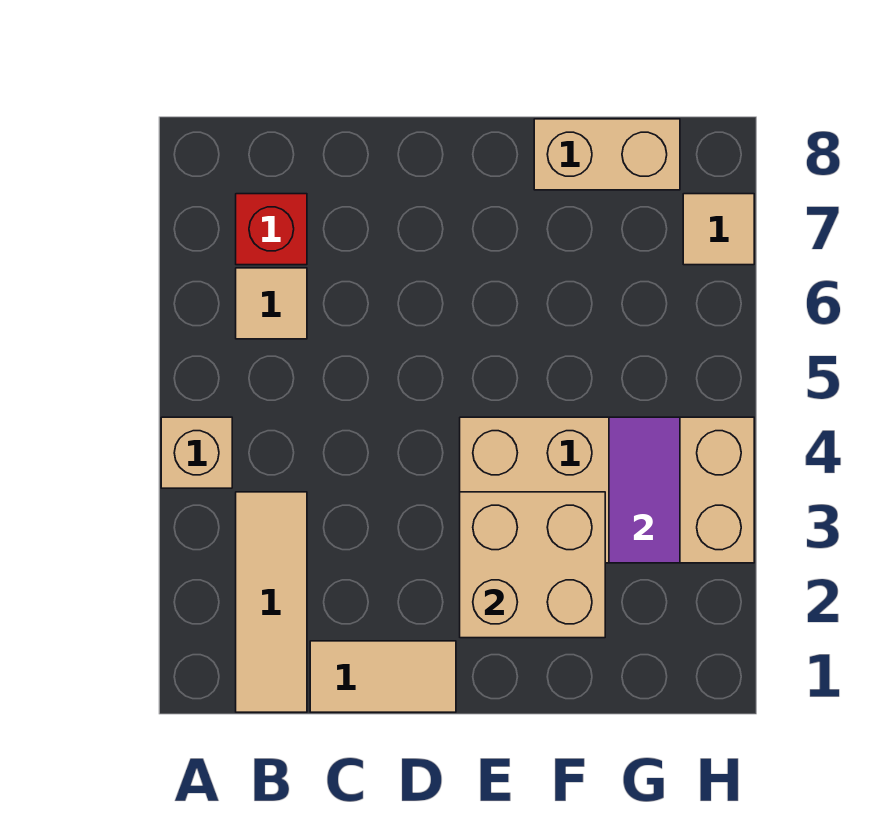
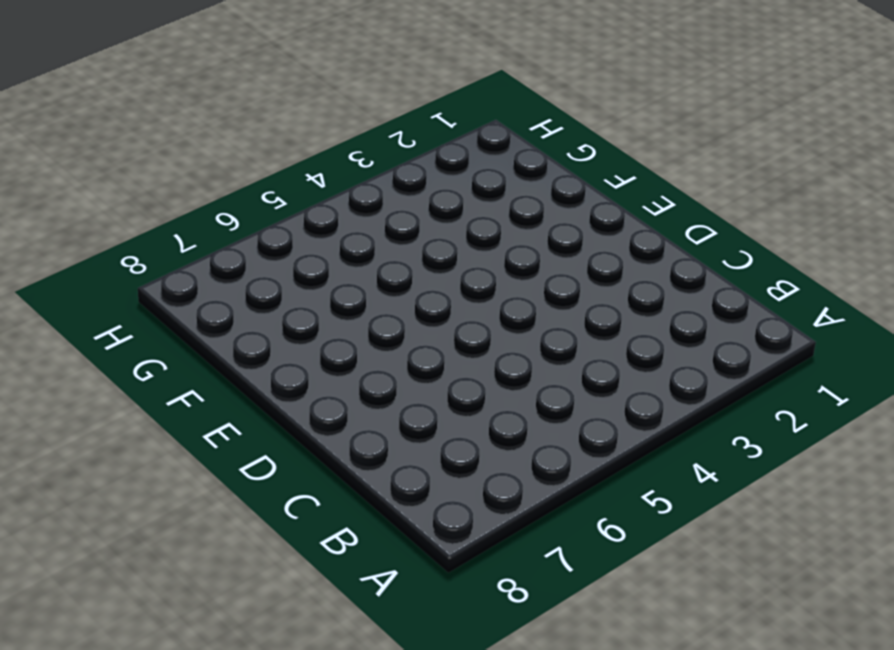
none -> tan brick A4 level 1
none -> tan tile B1:B3 level 1

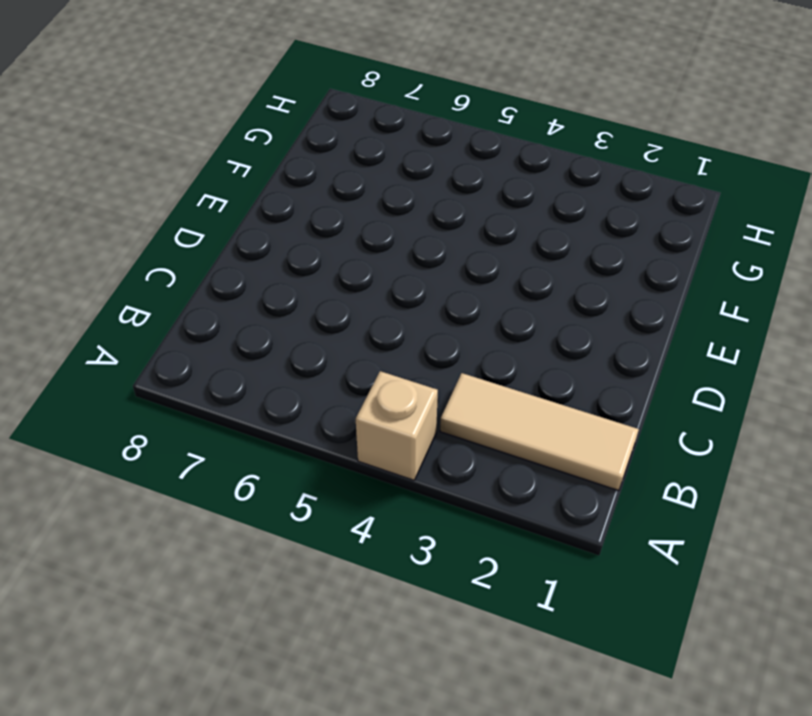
none -> tan tile B6 level 1
none -> red brick B7 level 1

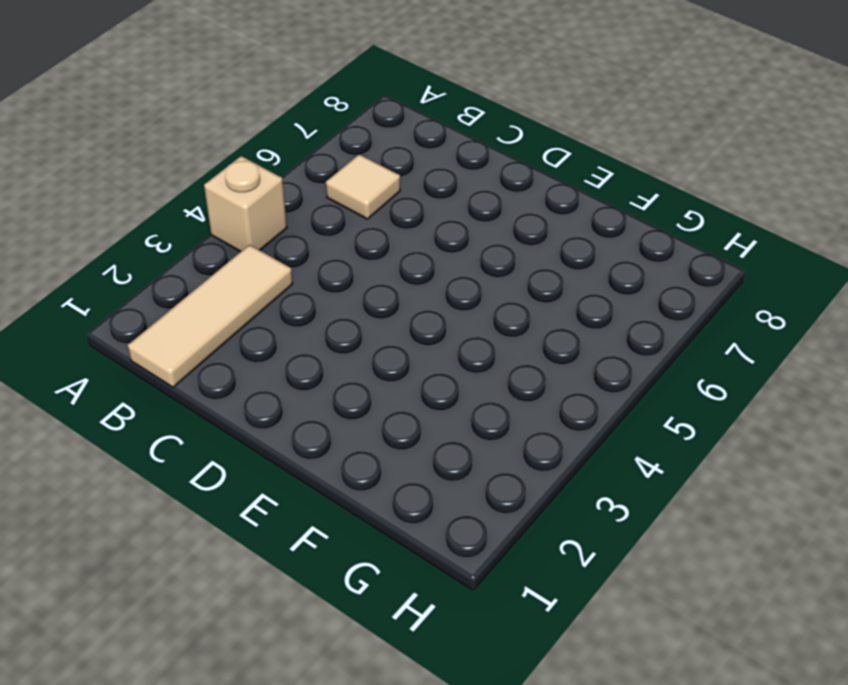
none -> red brick B7 level 1
none -> tan tile C1:D1 level 1

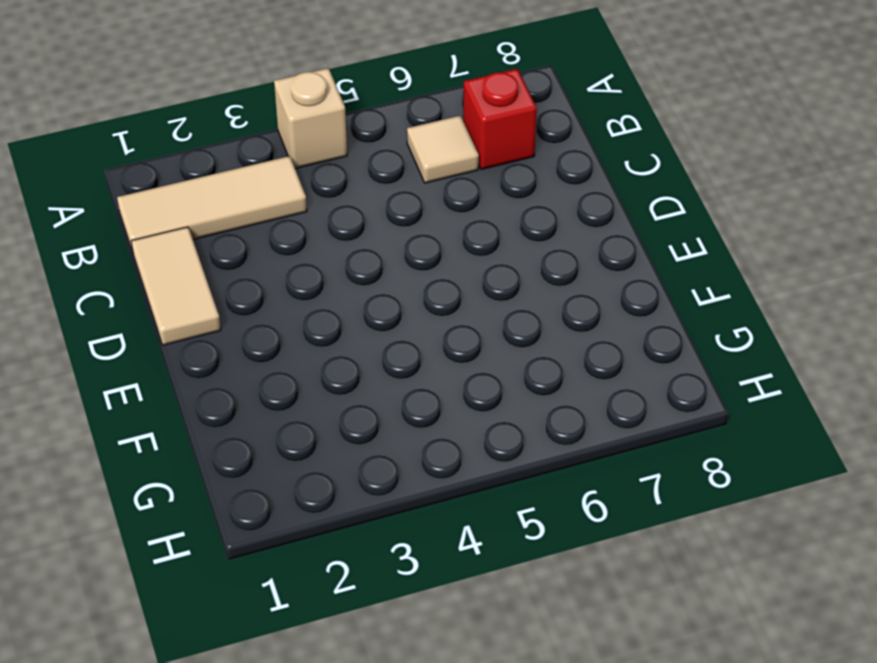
none -> tan brick E3:H4 level 1
none -> tan brick F8:G8 level 1

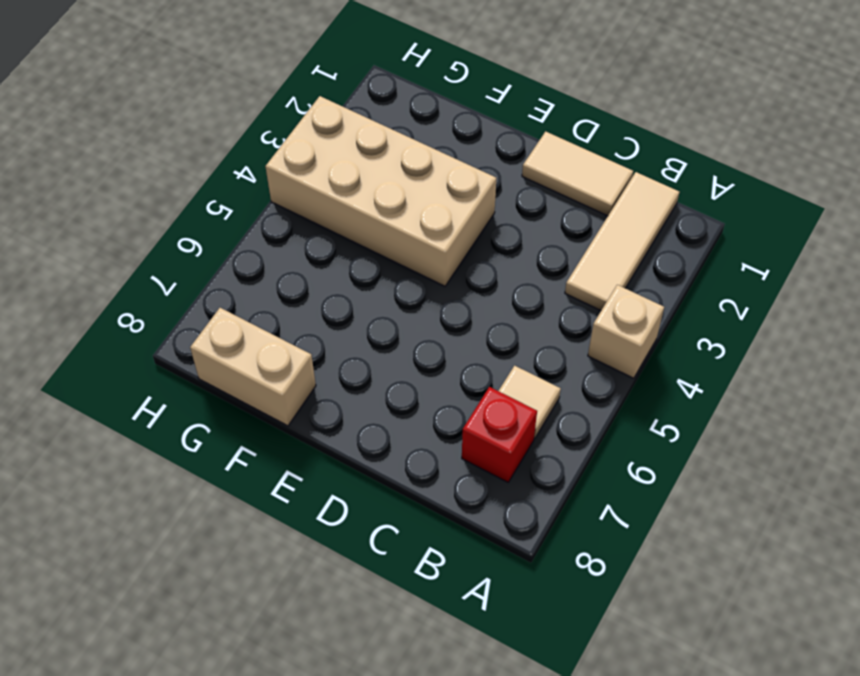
none -> tan tile H7 level 1
none -> tan brick E2:F3 level 2

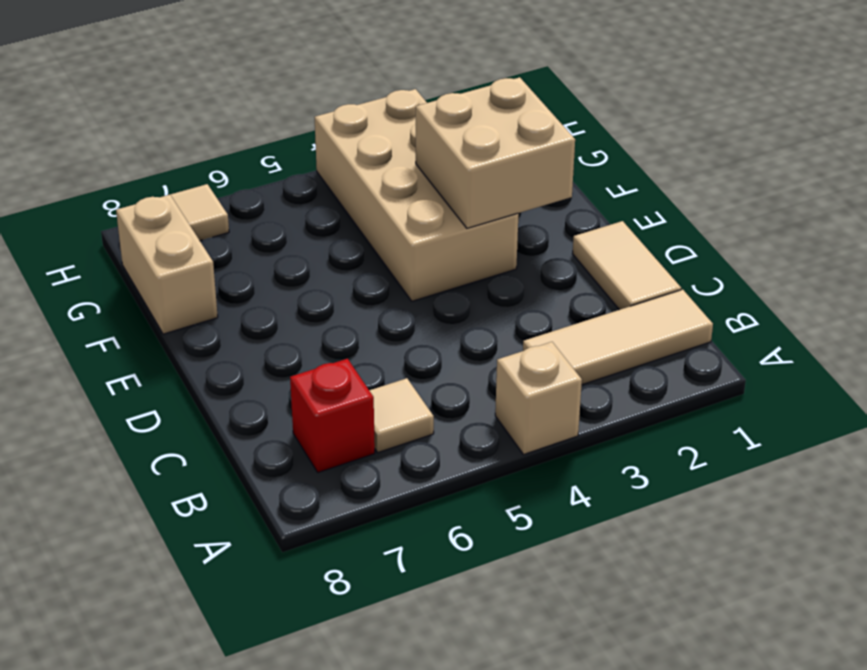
none -> purple tile G3:G4 level 2

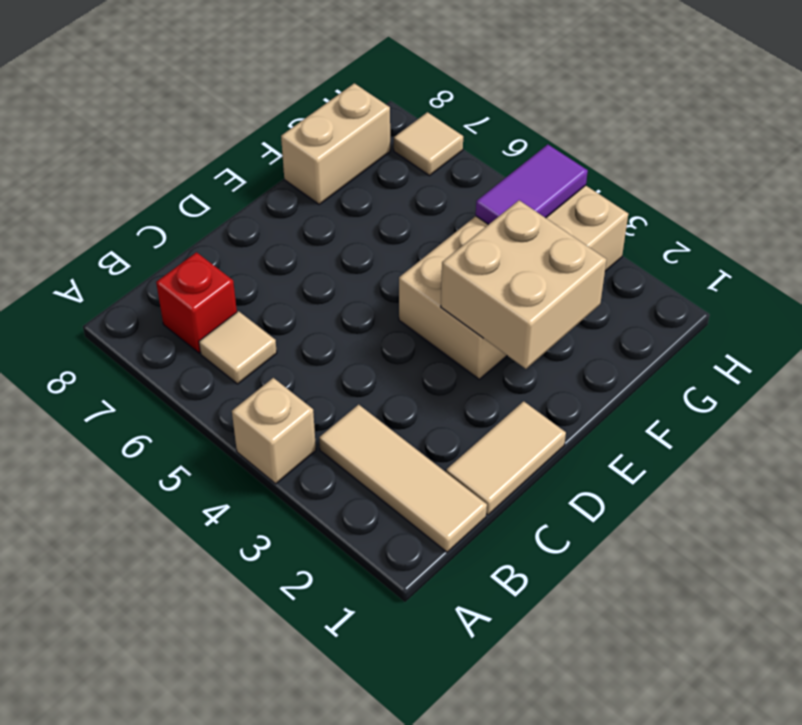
purple tile G4:H4 level 2 -> purple tile G3:G4 level 2

